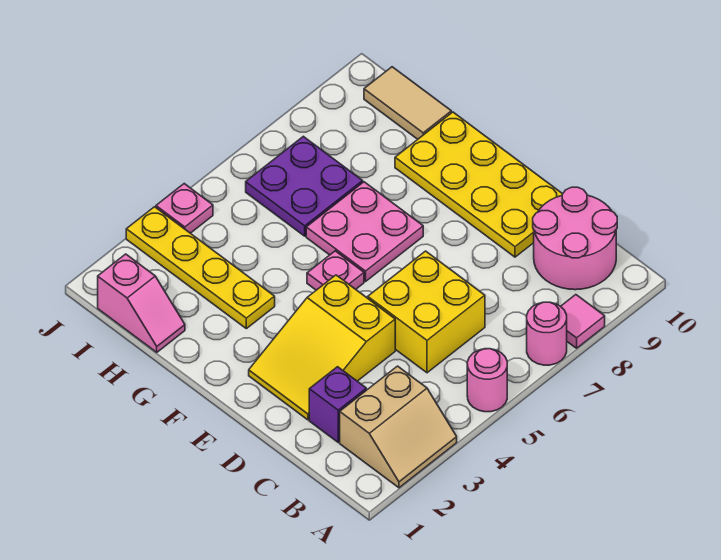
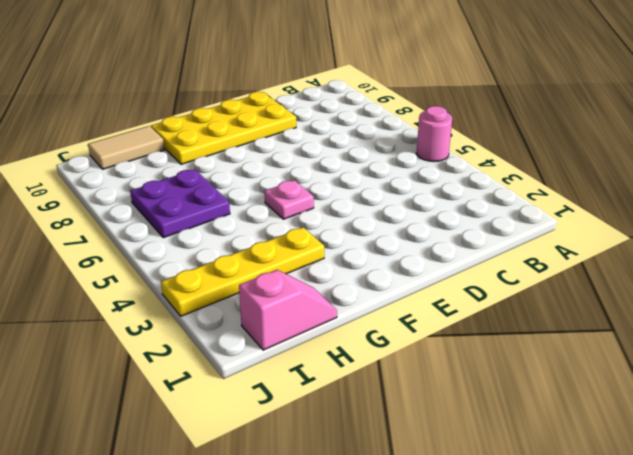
none -> tan slope A2:B3 level 1 top B
none -> pink round brick A7 level 1
none -> pink tile A8 level 1

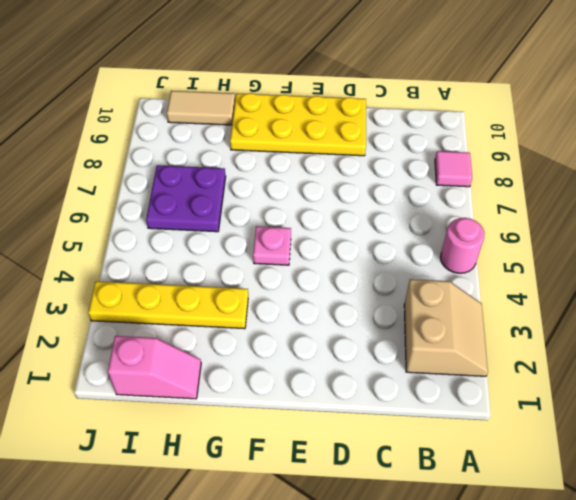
none -> pink round brick A7 level 1
none -> pink round brick B9:C10 level 1
none -> purple brick C2 level 1

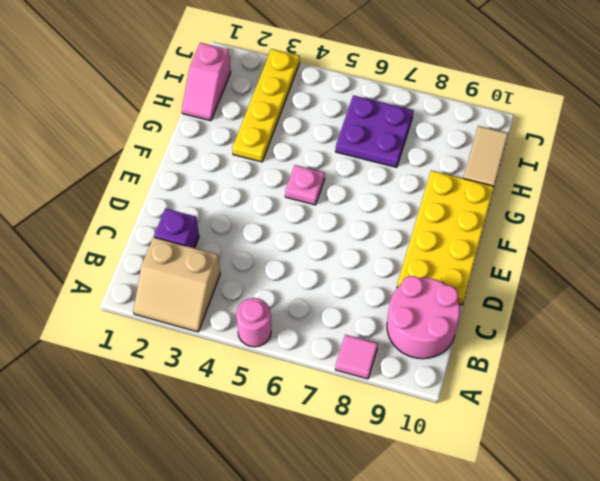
none -> pink round brick A7 level 1
none -> yellow brick C5:D6 level 1
none -> yellow slope D2:E4 level 1 top 4

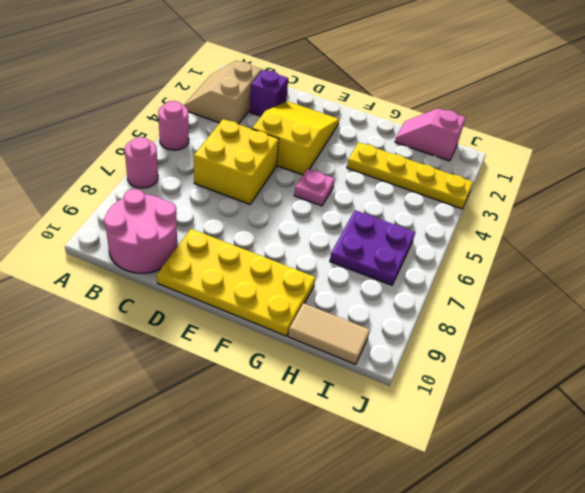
none -> pink tile A8 level 1
none -> pink plate F6:G7 level 1
none -> pink plate J4 level 1

